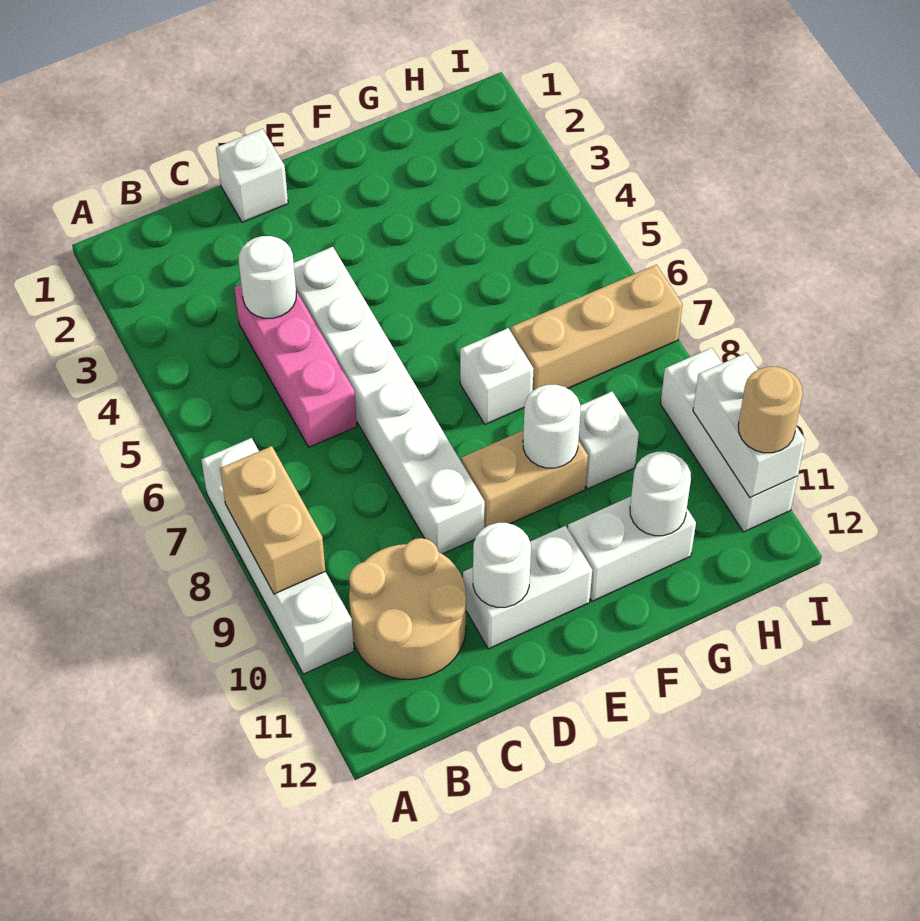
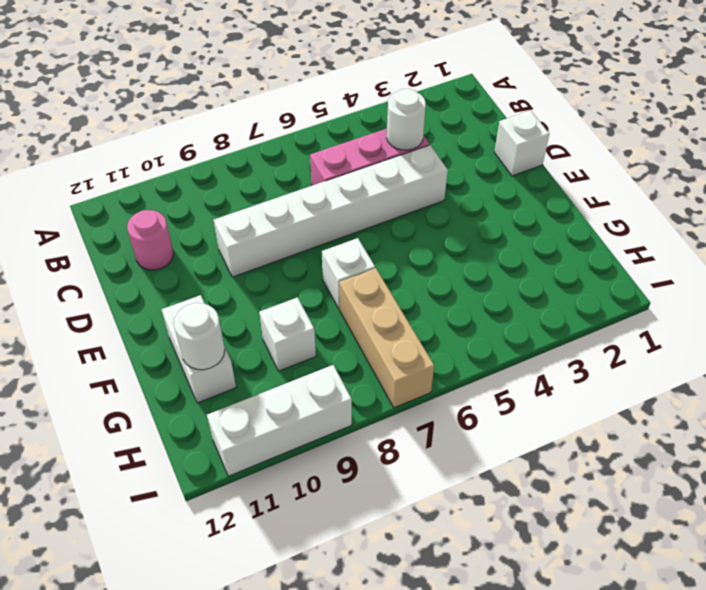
pink round brick C11 level 1 -> tan round brick B10:C11 level 1
none -> white brick A7:A10 level 1
none -> white brick D11:E11 level 1
none -> tan brick E9:F9 level 1

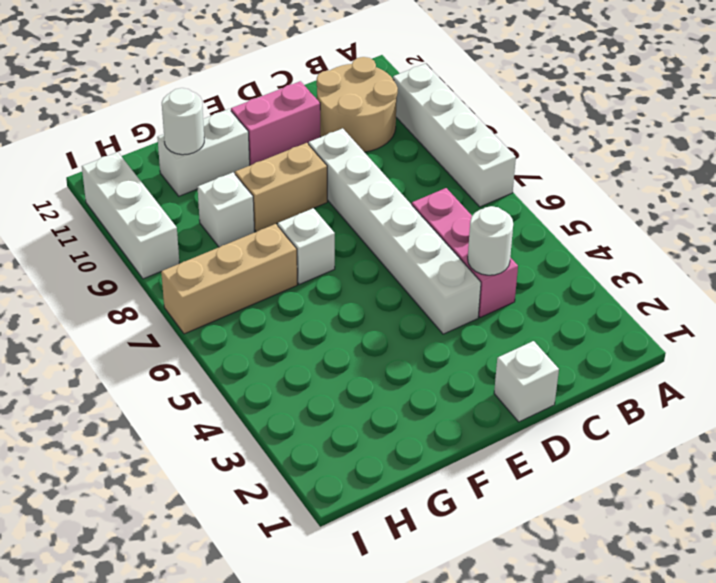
pink brick D11:E11 level 1 -> white brick D11:E11 level 1
none -> tan brick A8:A9 level 2
none -> white round brick D11 level 2
none -> white round brick F9 level 2

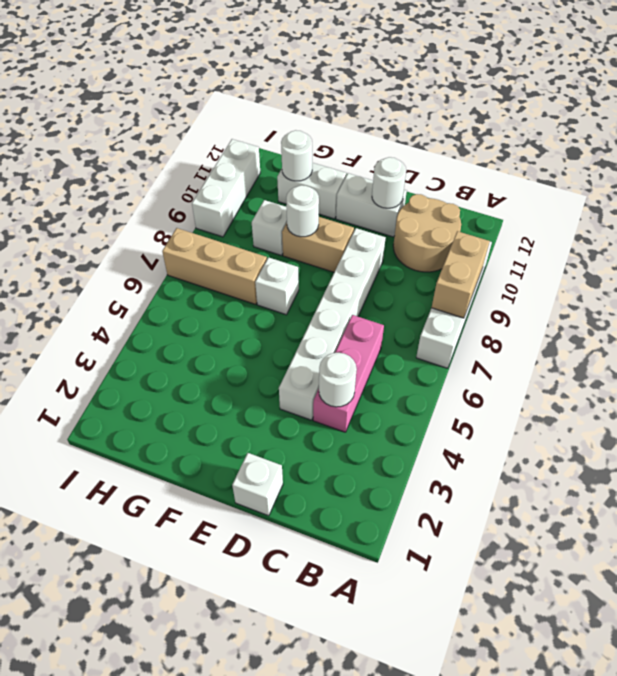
none -> white brick I10:I11 level 2
none -> tan round brick I11 level 3

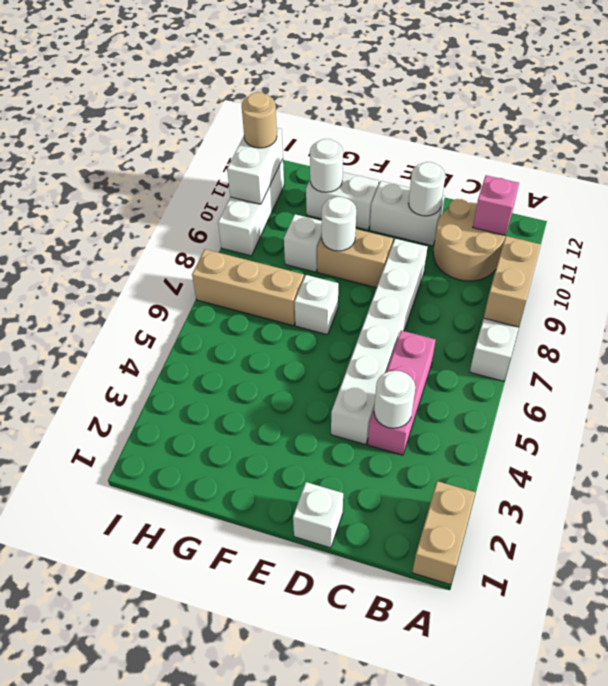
tan brick A1:A2 level 1 -> none
pink brick B11 level 2 -> none

